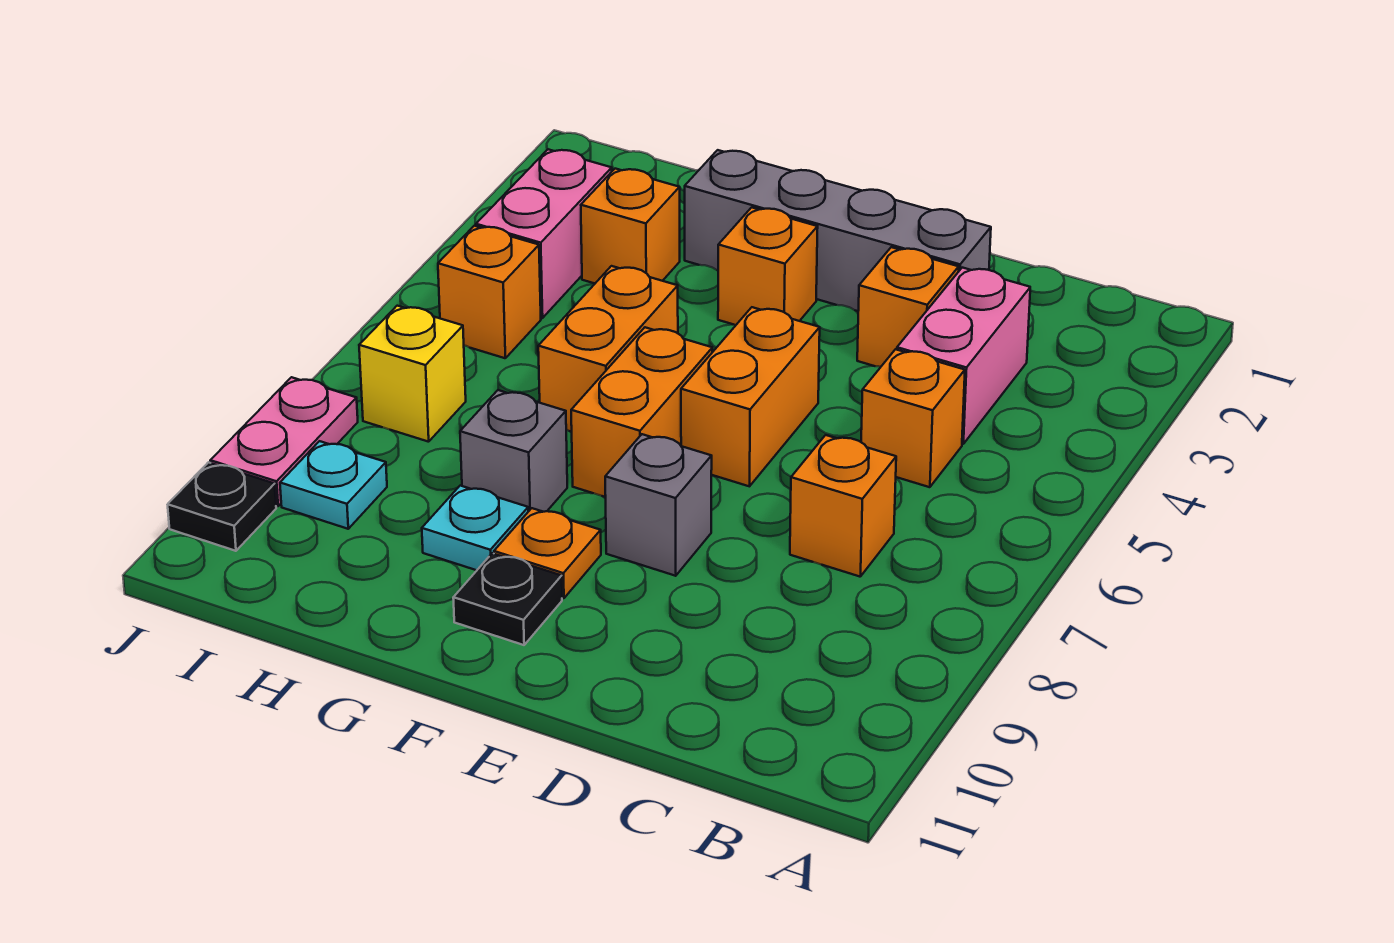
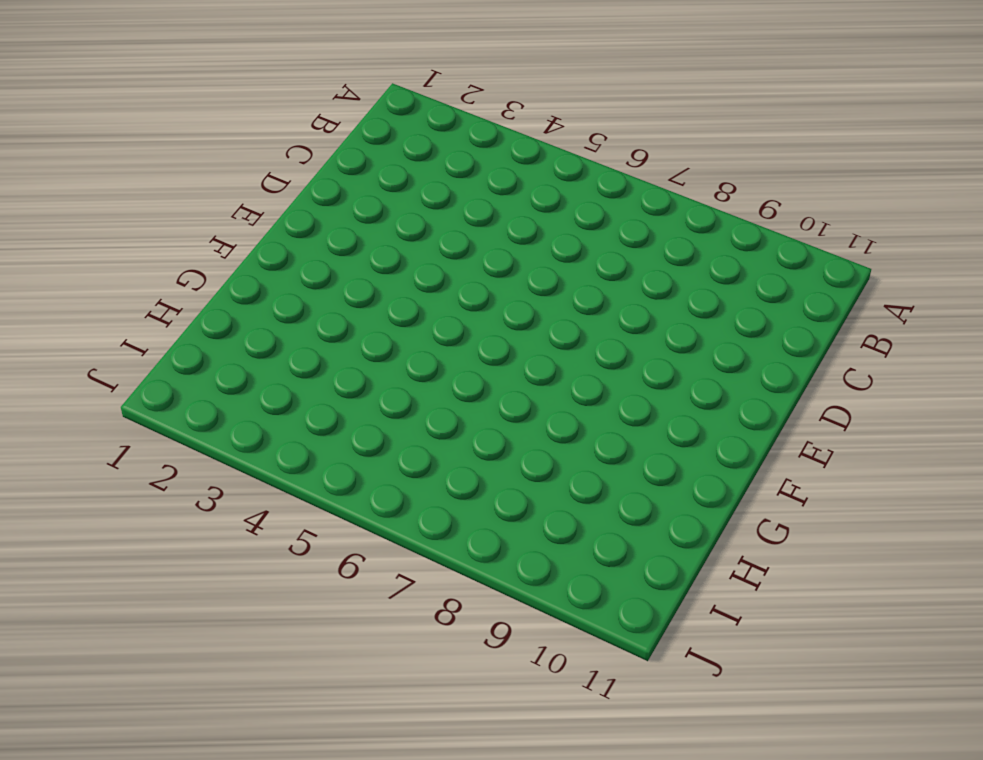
none -> pink brick C3:C4 level 1
none -> orange brick C5 level 1
none -> orange brick C7 level 1

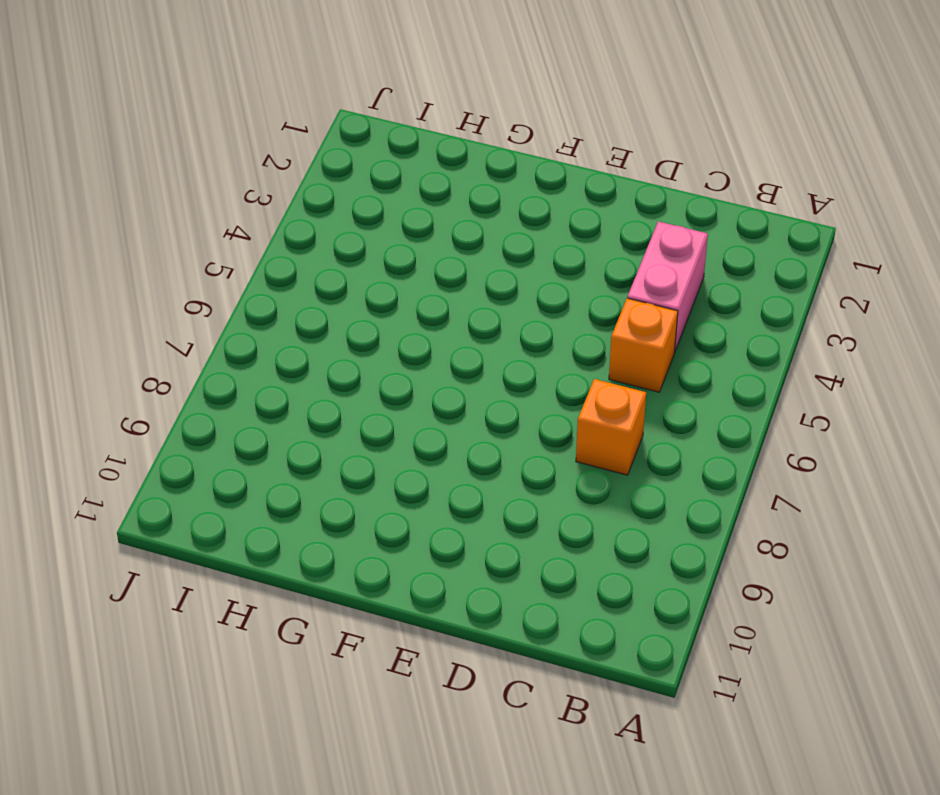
none -> grey brick D2:G2 level 1
none -> orange brick D3 level 1
none -> orange brick E5:E6 level 1

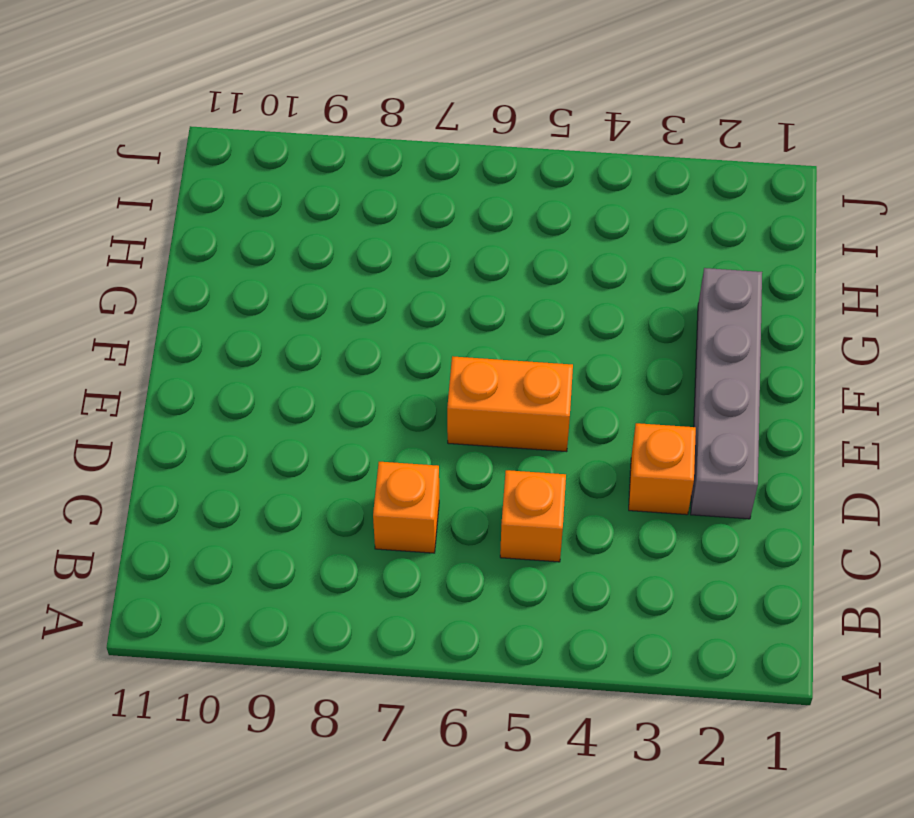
none -> pink brick C3:C4 level 1
none -> grey brick E8 level 1
none -> orange brick F3 level 1

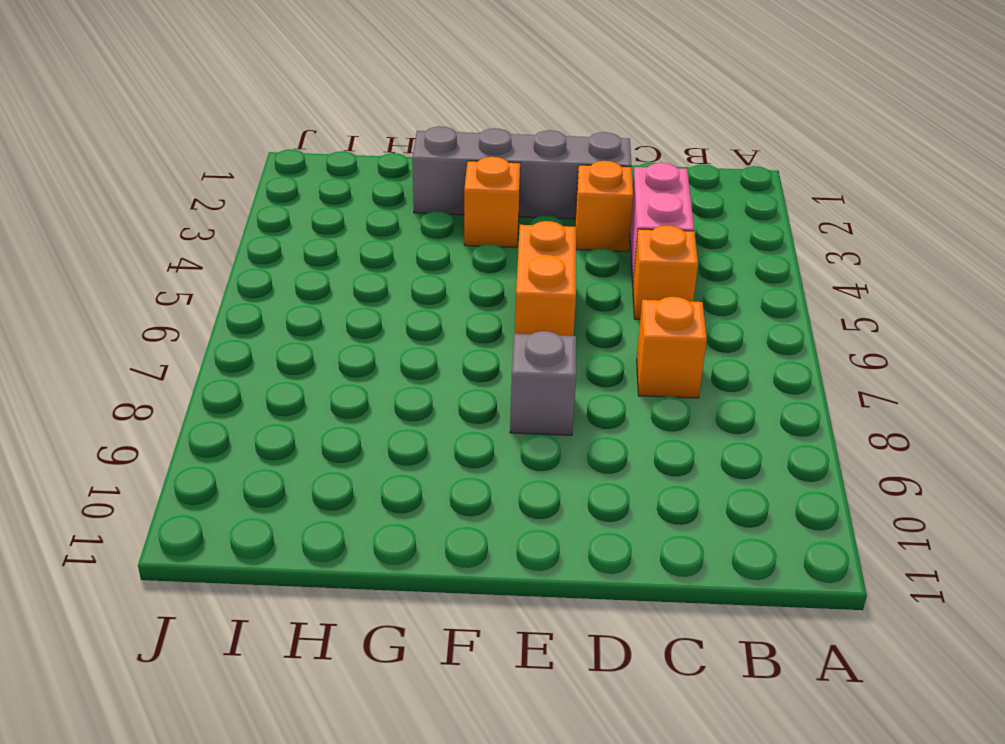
none -> orange brick F6:F7 level 1
none -> orange plate F9 level 1
none -> black plate F10 level 1

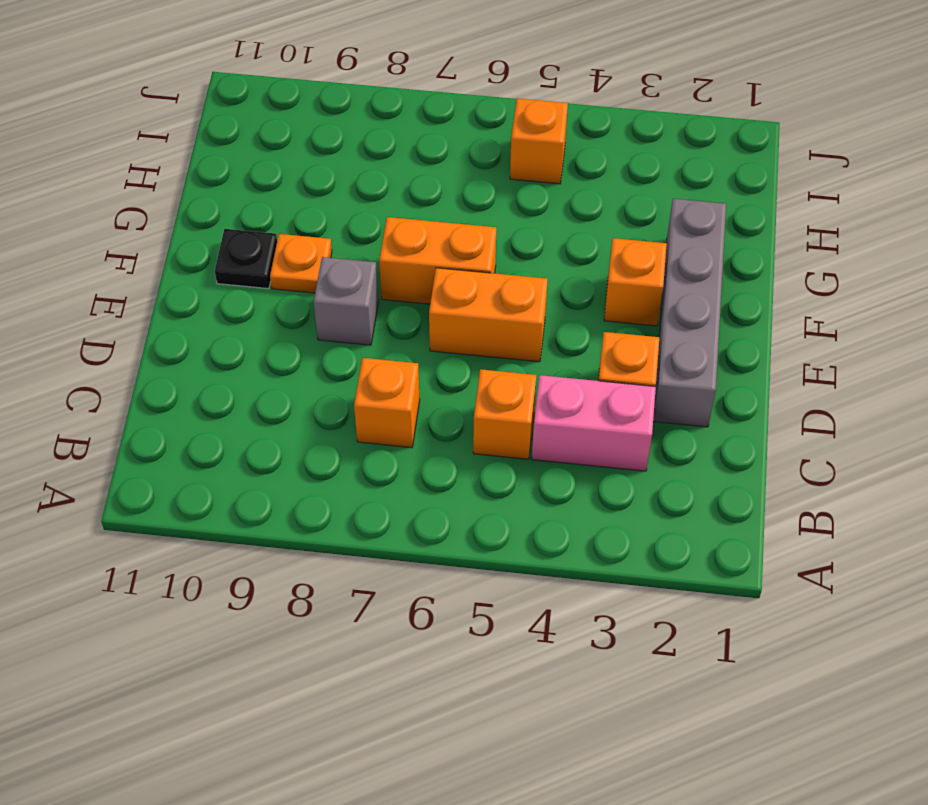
none -> orange brick G5:G6 level 1
none -> grey brick G8 level 1
none -> cyan plate G9 level 1

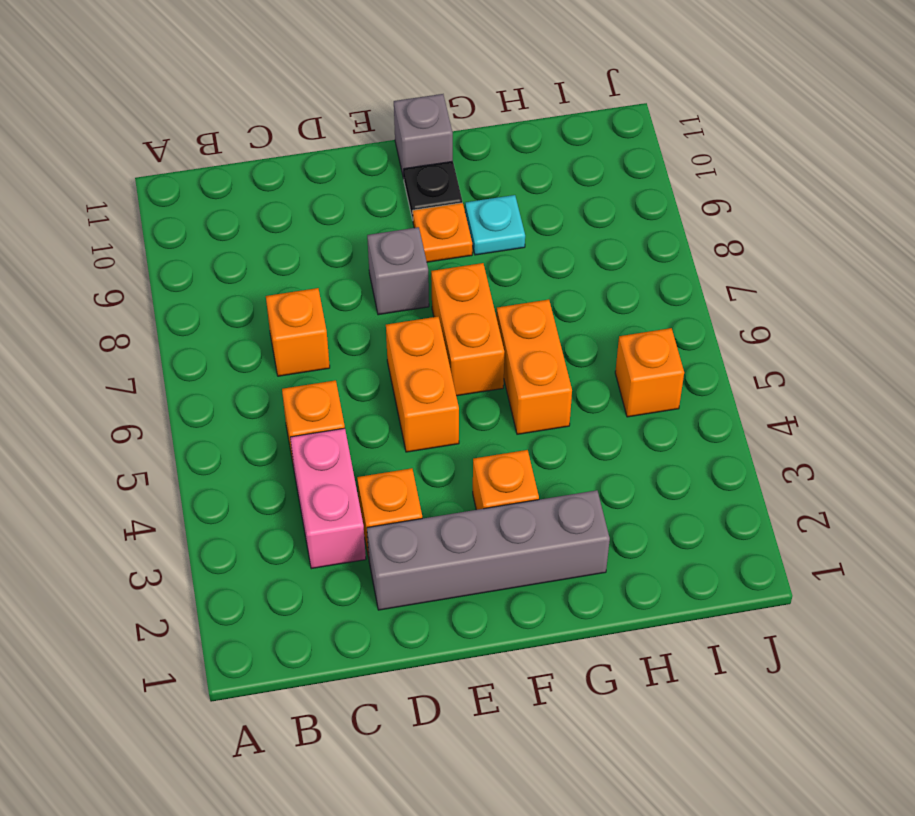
grey brick F11 level 1 -> grey brick G8 level 1
none -> orange brick H3 level 1
none -> pink brick I3:I4 level 1
none -> yellow brick I7 level 1

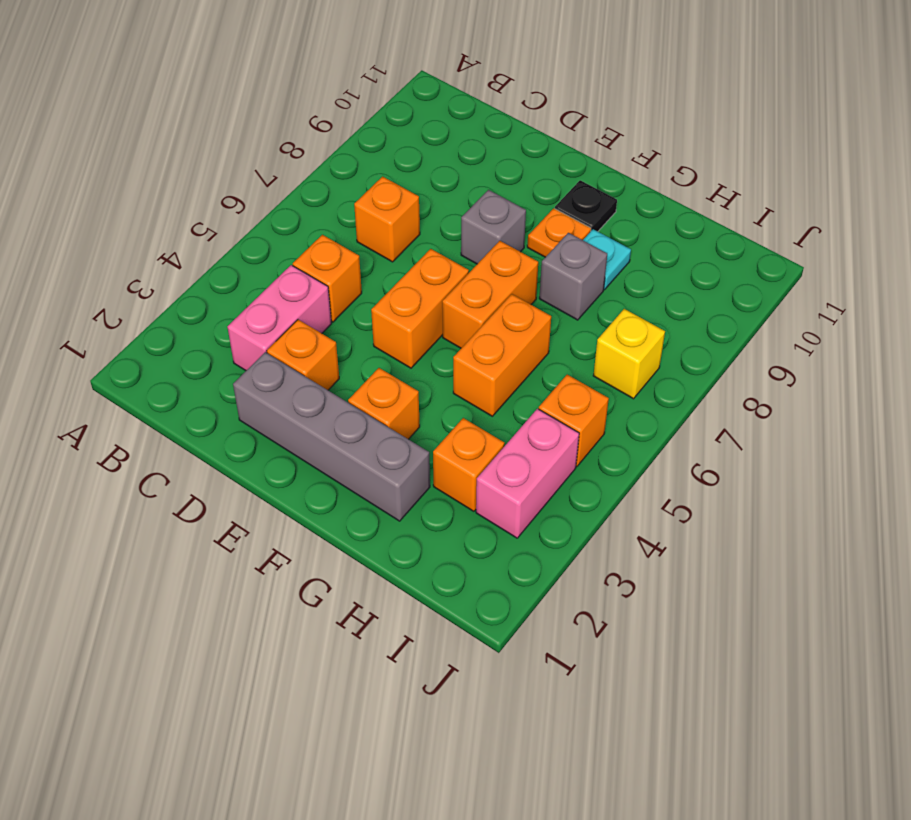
none -> cyan plate I9 level 1
none -> pink plate J8:J9 level 1
none -> black plate J10 level 1

